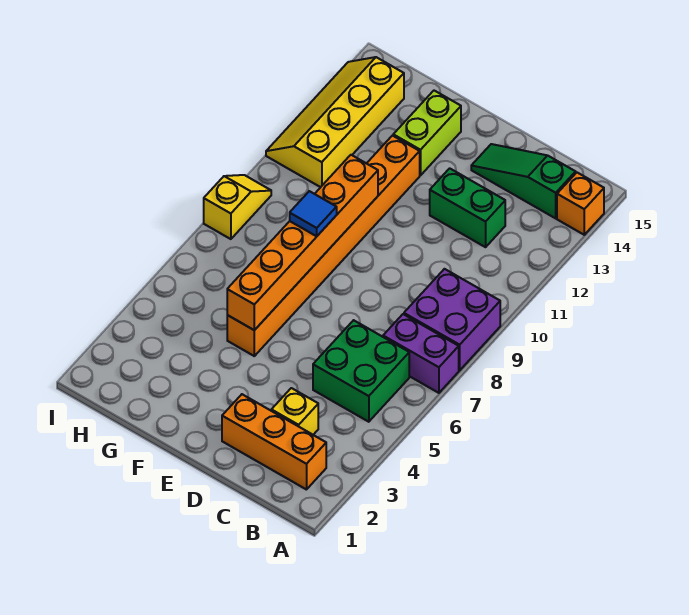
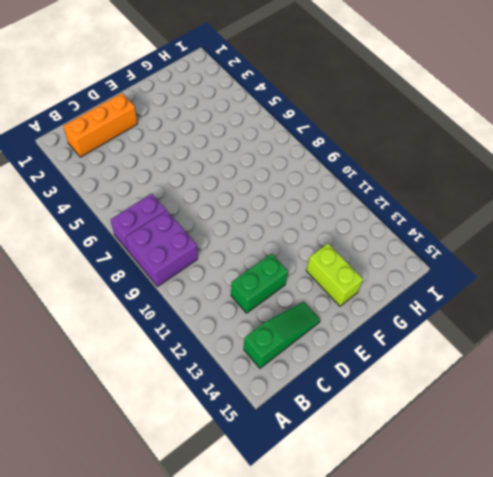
none -> orange brick A14 level 1
none -> green brick B5:C6 level 1
none -> yellow brick C3 level 1

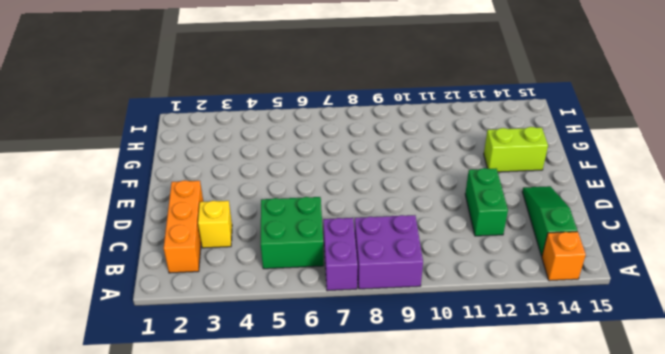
none -> orange brick F5:F12 level 1
none -> yellow slope H11:I14 level 1 top H
none -> yellow slope I8:I9 level 1 top 8

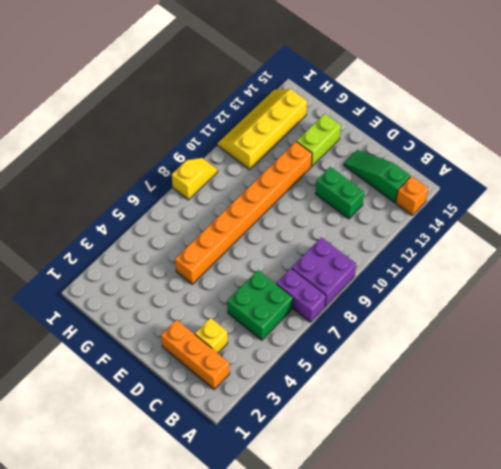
none -> orange brick F5:F10 level 2
none -> blue tile F8 level 3

